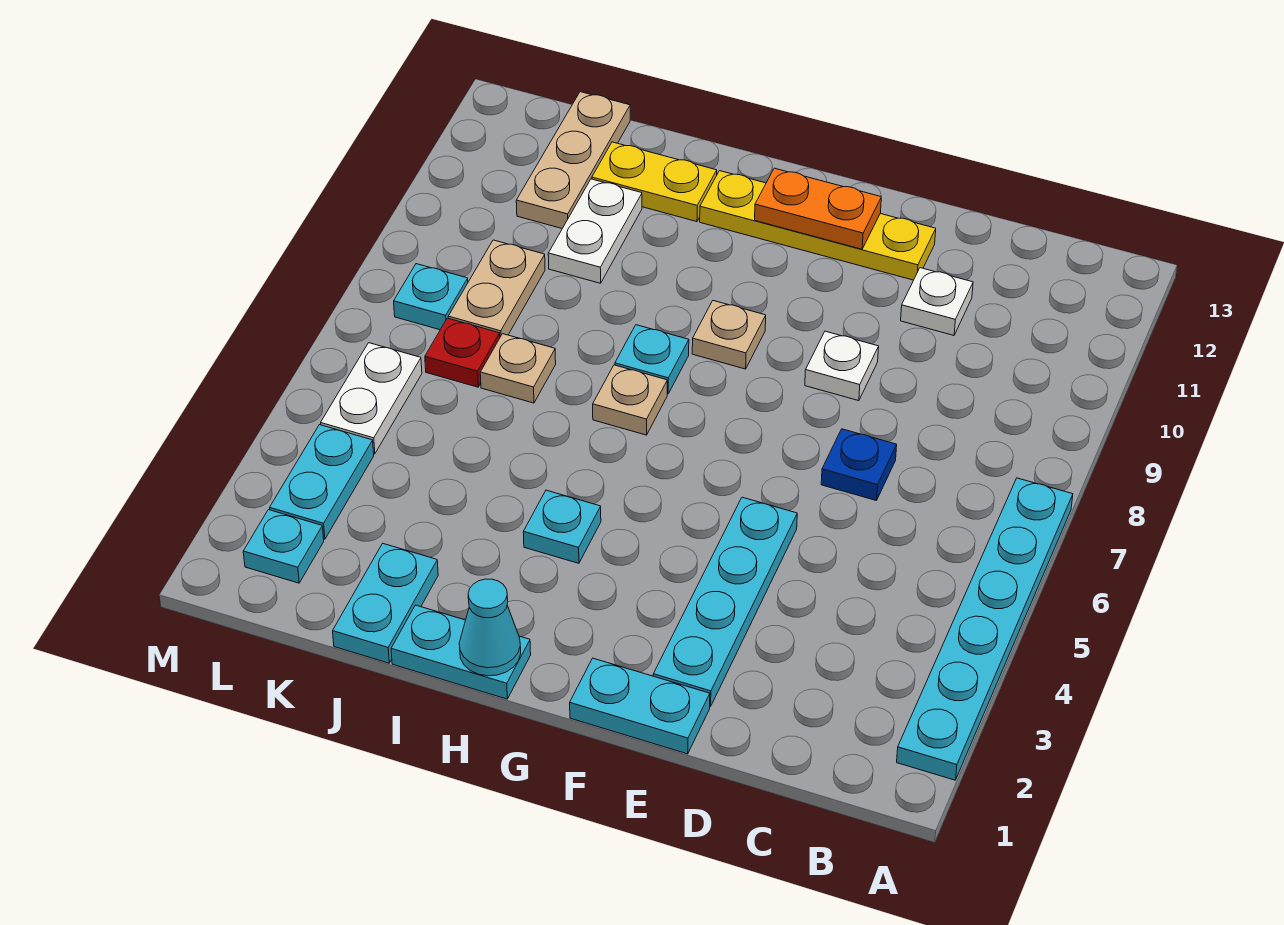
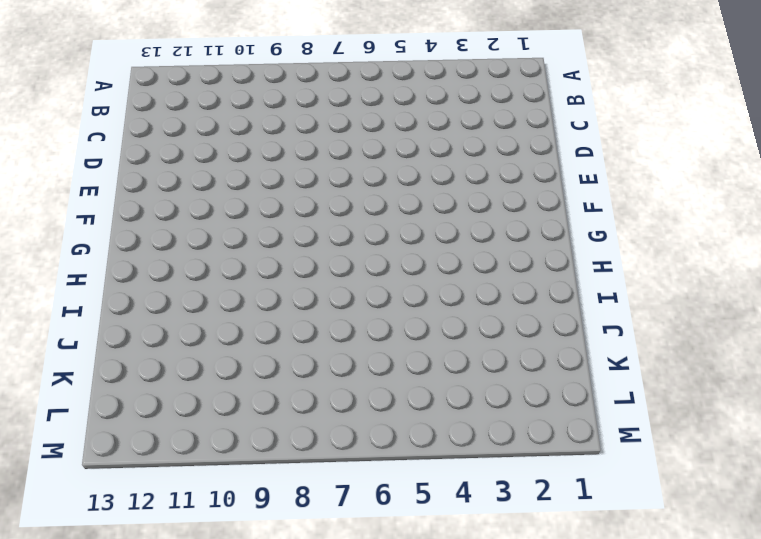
none -> cyan plate A2:A7 level 1
none -> blue plate D7 level 1
none -> white plate D11 level 1

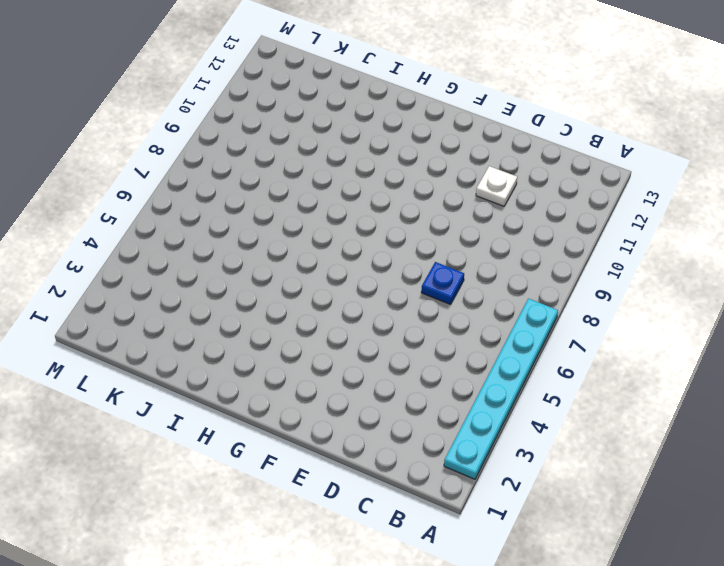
none -> cyan plate E1:F1 level 1
none -> cyan plate E2:E5 level 1
none -> white plate E9 level 1

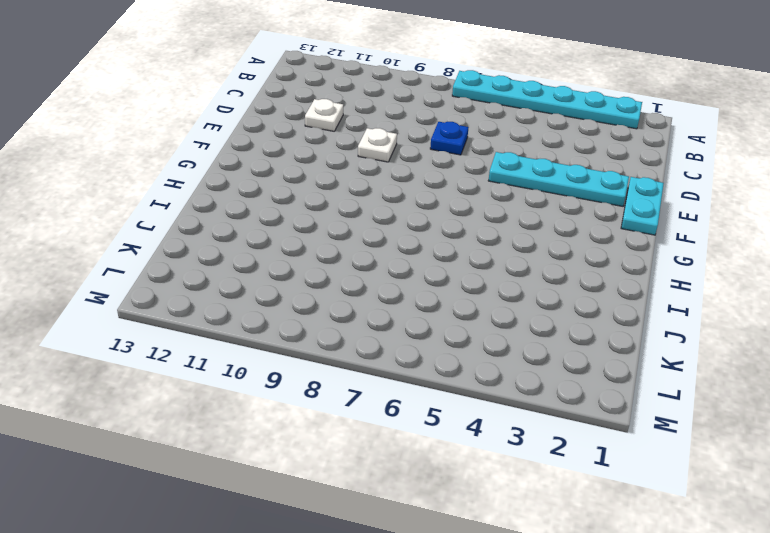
none -> yellow plate E12:H12 level 1
none -> tan plate G9 level 1
none -> cyan plate H1:I1 level 1

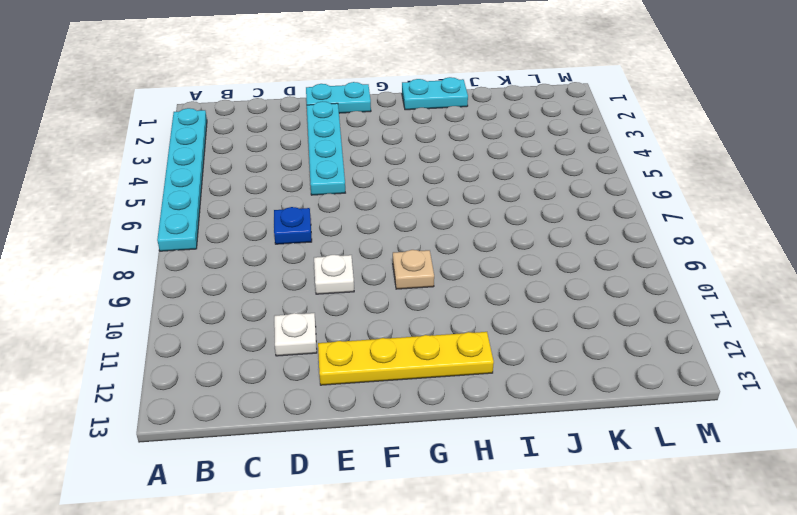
none -> cyan plate H4 level 1
none -> tan plate H7 level 1
none -> cyan plate H8 level 1

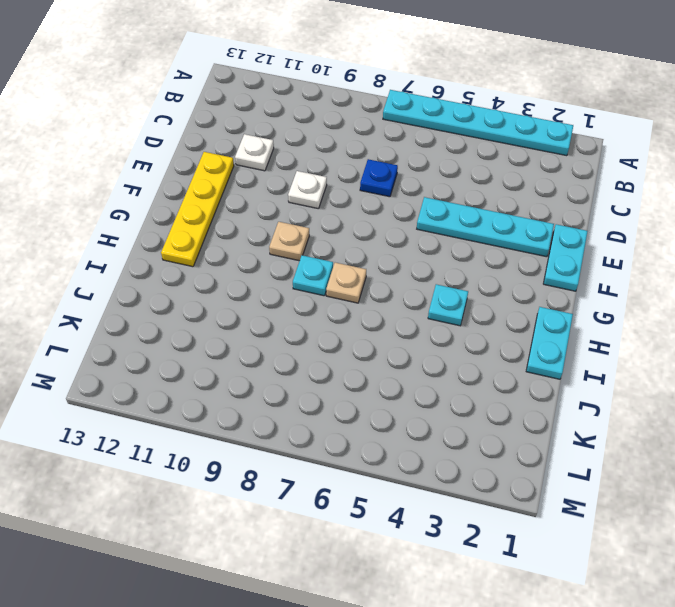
none -> yellow plate I12:J12 level 1
none -> cyan plate J1:J2 level 1
none -> tan plate J7 level 1

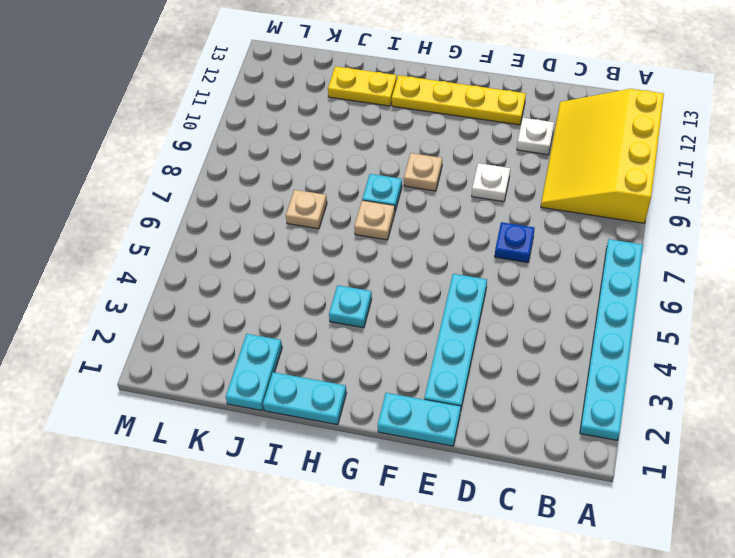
yellow slope A9:C12 level 1 top A -> none
none -> white plate J10:J11 level 1
none -> red plate K7 level 1
none -> tan plate K8:K9 level 1

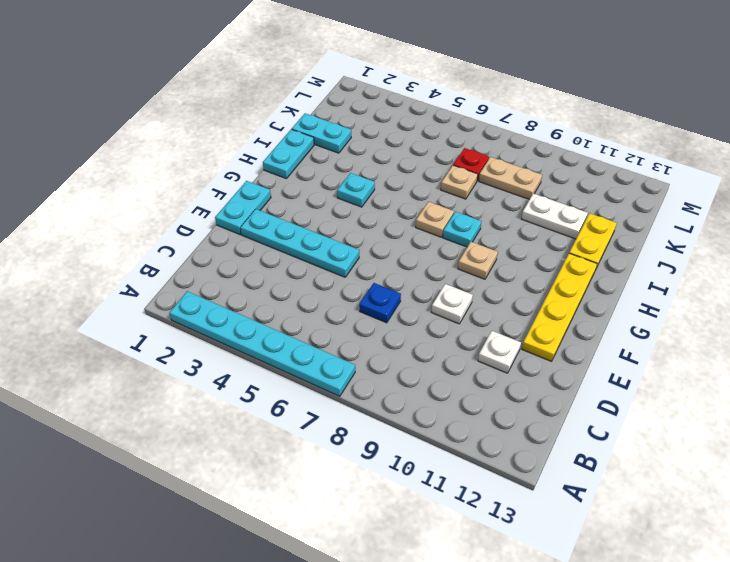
none -> tan plate K11:K13 level 1
none -> cyan plate L2 level 1
none -> cyan plate L3:L4 level 1

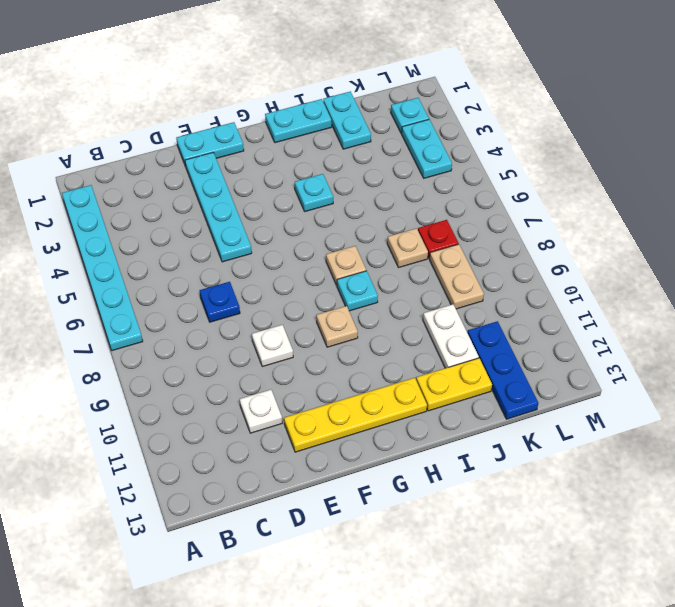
blue plate K11:K13 level 1 -> tan plate K11:K13 level 1
none -> white plate L5:L6 level 1
none -> cyan plate L8 level 1
none -> orange plate F12:G12 level 2

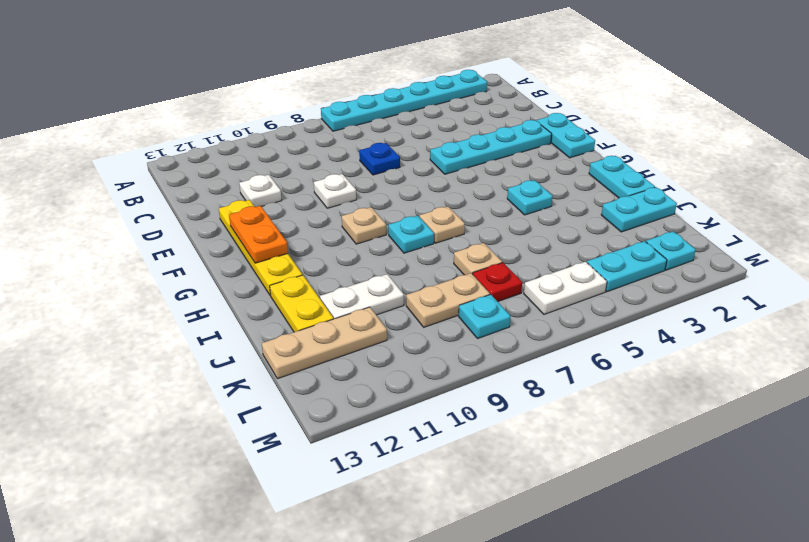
none -> cyan cone H1 level 2

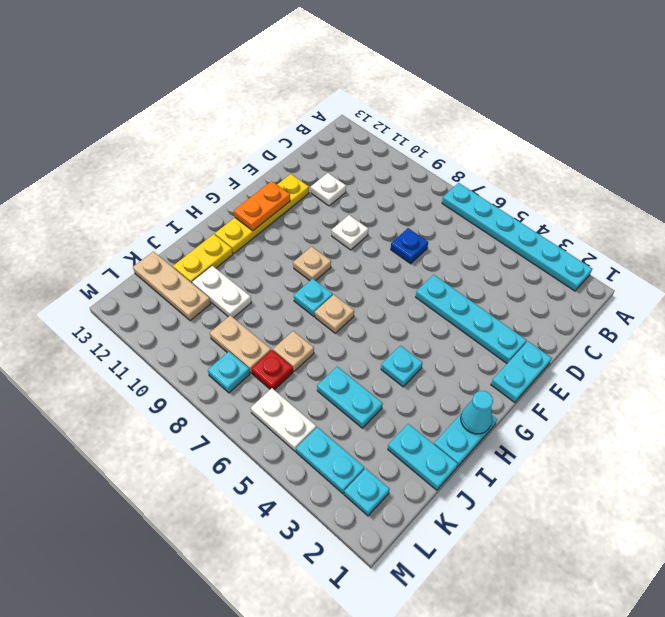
cyan plate J4:J5 level 1 -> none

